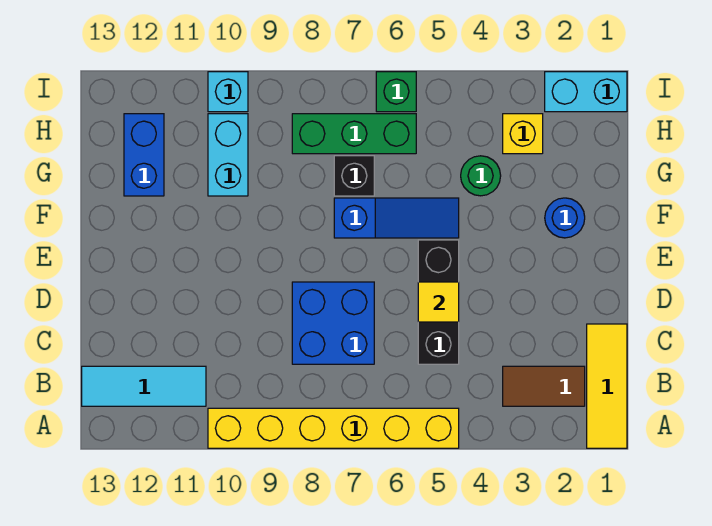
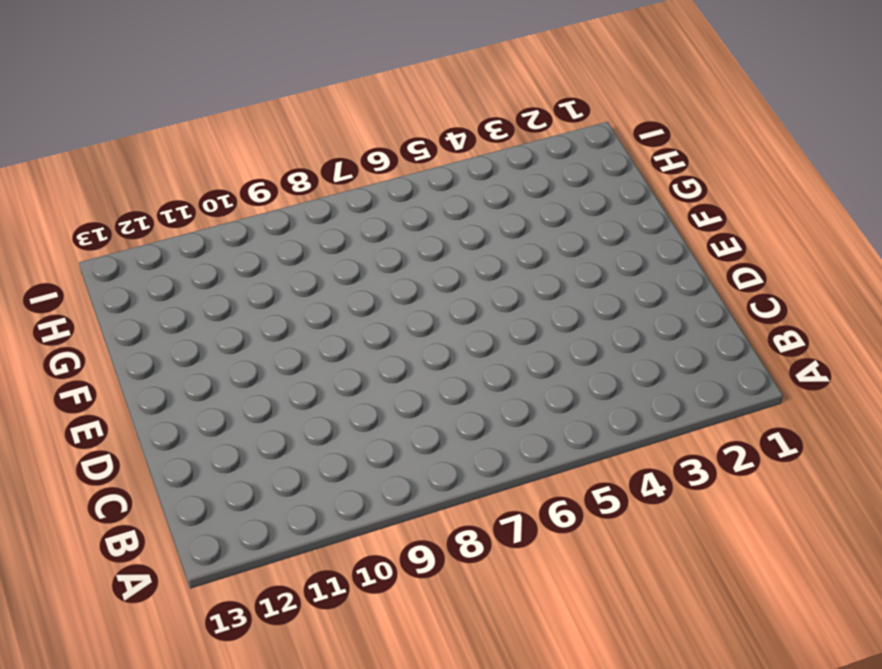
none -> yellow tile A1:C1 level 1
none -> yellow brick A5:A10 level 1
none -> brown tile B2:B3 level 1

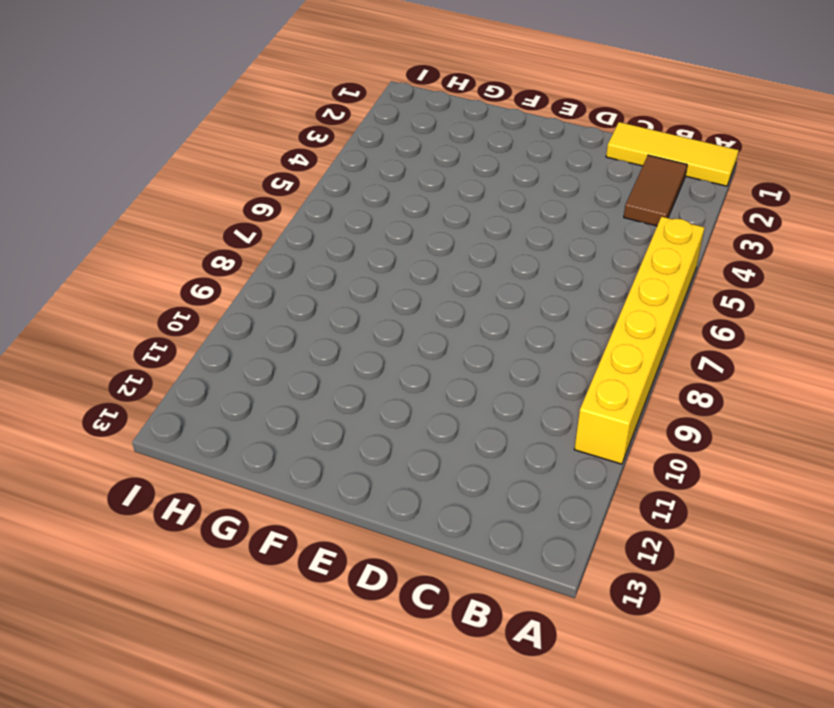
none -> cyan tile B11:B13 level 1
none -> black brick C5:E5 level 1
none -> blue brick C7:D8 level 1

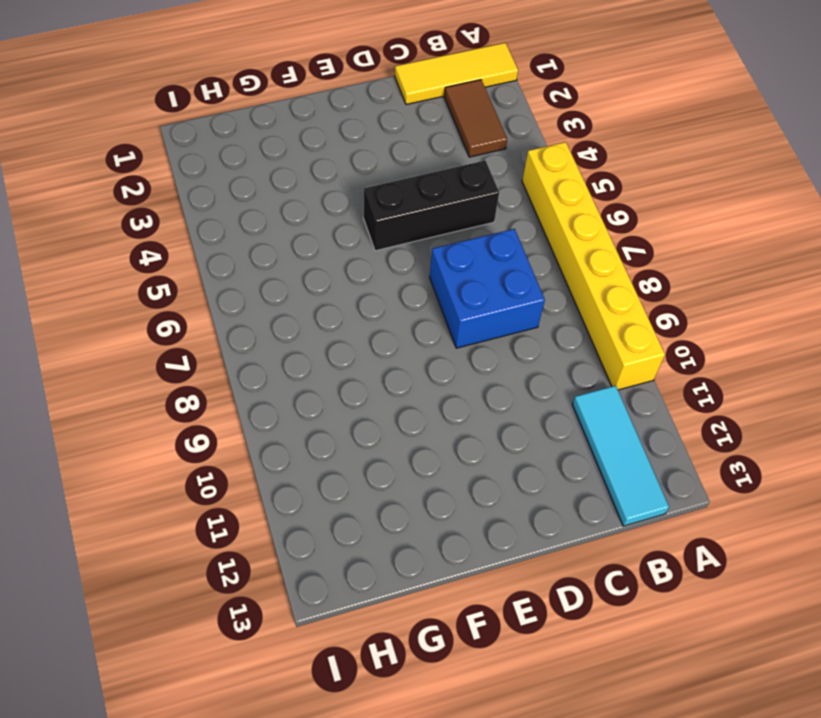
none -> blue round brick F2 level 1
none -> blue slope F5:F7 level 1 top 7
none -> green round brick G4 level 1

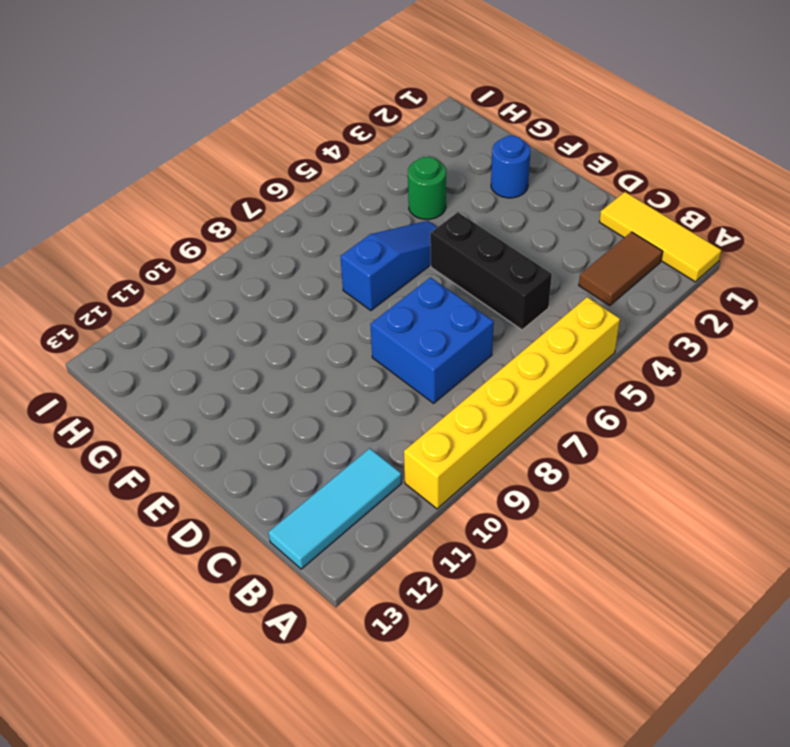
none -> black brick G7 level 1
none -> cyan brick G10:H10 level 1
none -> blue brick G12:H12 level 1

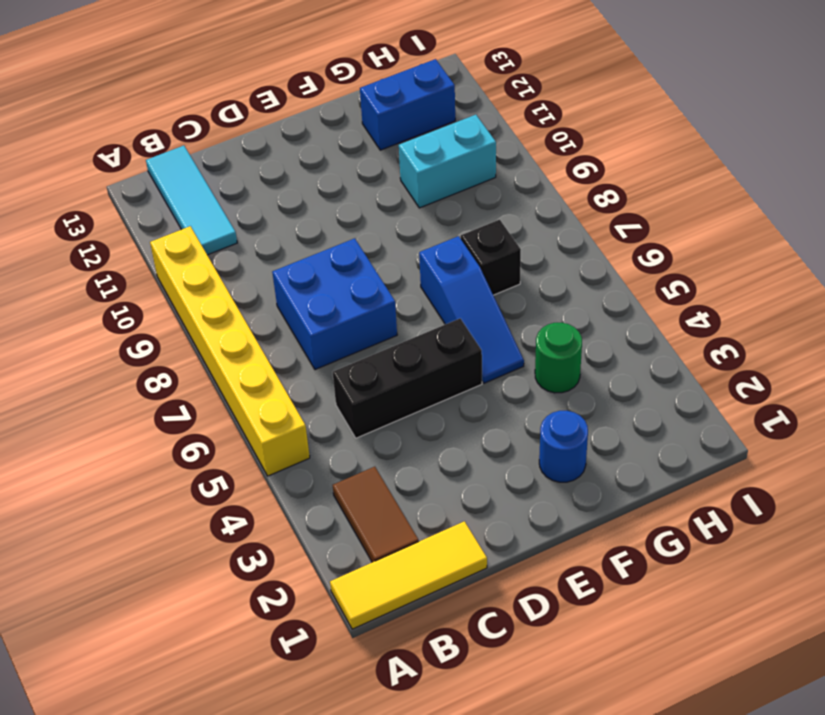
none -> yellow brick H3 level 1
none -> green brick H6:H8 level 1
none -> cyan brick I1:I2 level 1

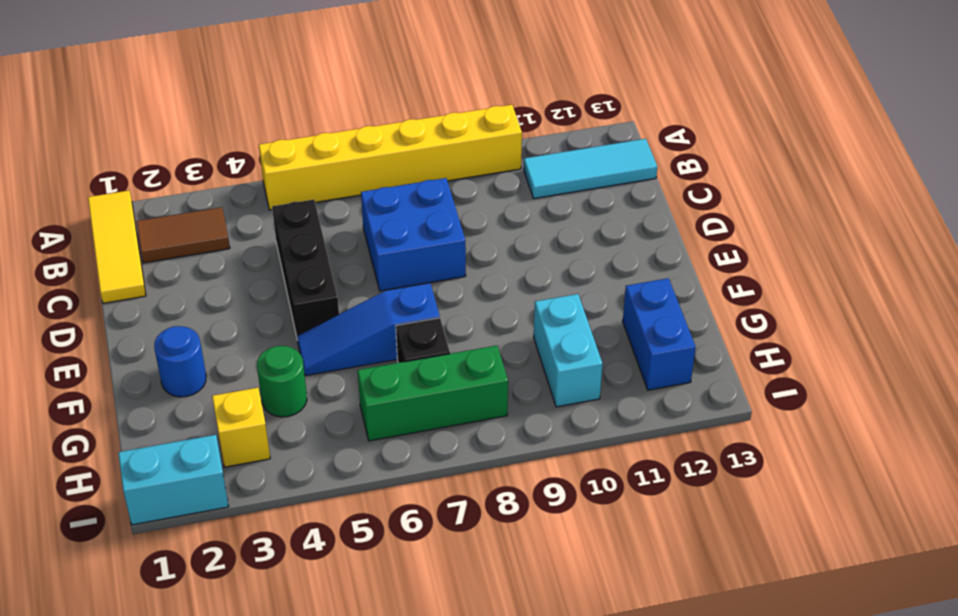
none -> green brick I6 level 1
none -> cyan brick I10 level 1
none -> yellow tile D5 level 2

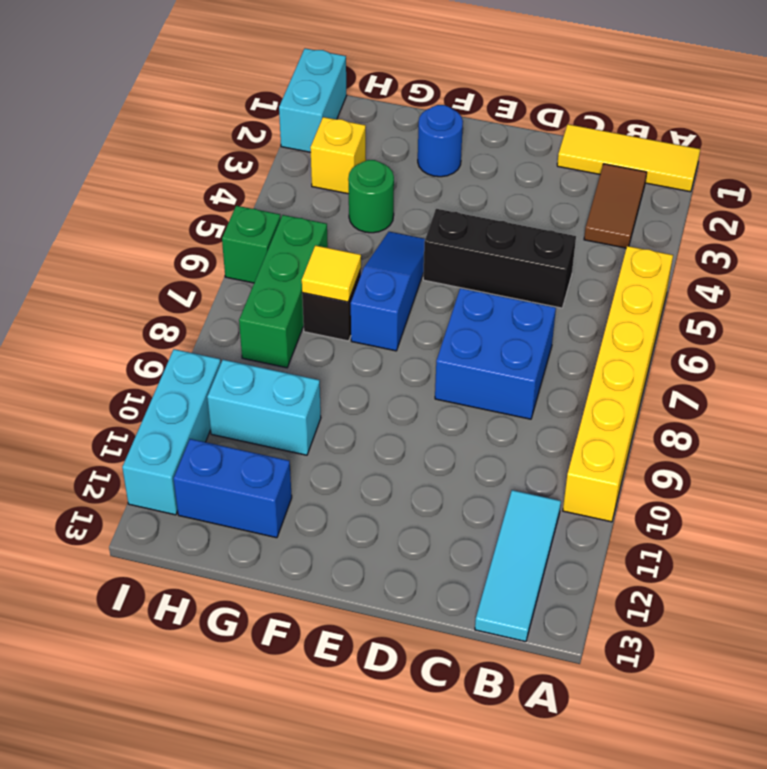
yellow tile G7 level 2 -> yellow tile D5 level 2
cyan brick I10:I12 level 1 -> cyan brick I10 level 1

